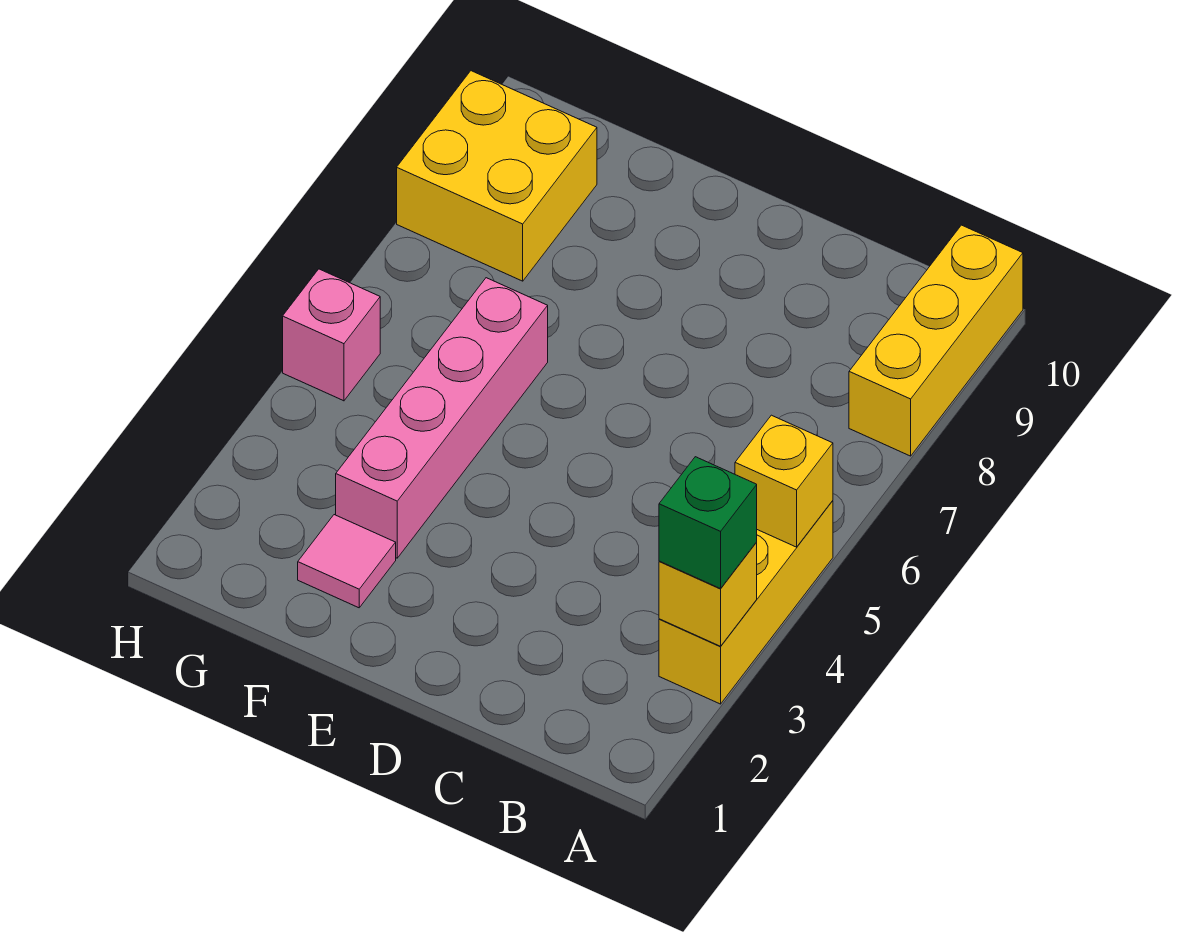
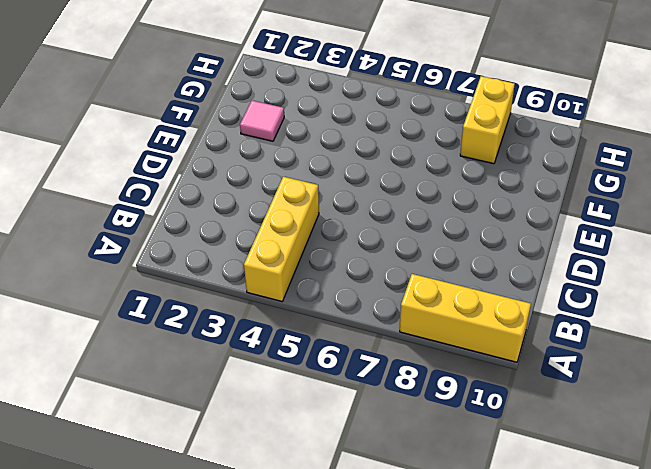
yellow brick A4:C4 level 1 -> yellow brick A3:A5 level 1
yellow brick G8:H8 level 1 -> yellow brick G8:H9 level 1
none -> pink brick F3:F6 level 1
none -> pink brick H5 level 1

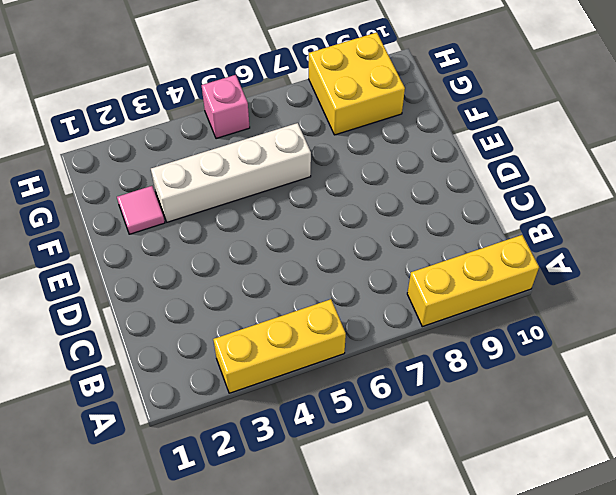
white brick F3:F6 level 1 -> pink brick F3:F6 level 1
none -> yellow brick A3 level 2
none -> yellow brick A5 level 2

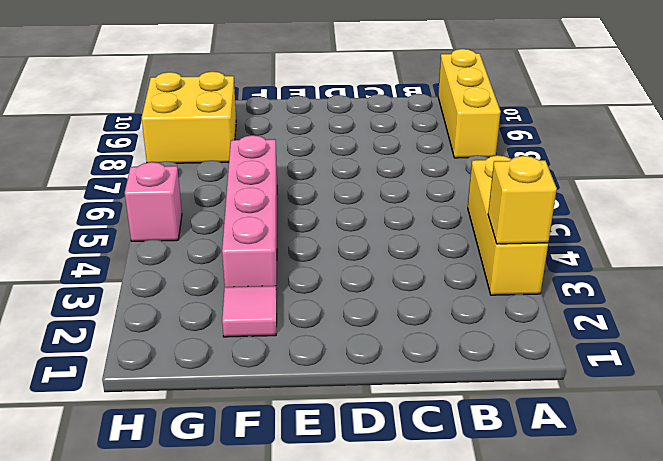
none -> yellow brick A5 level 2
none -> green brick A3 level 3

